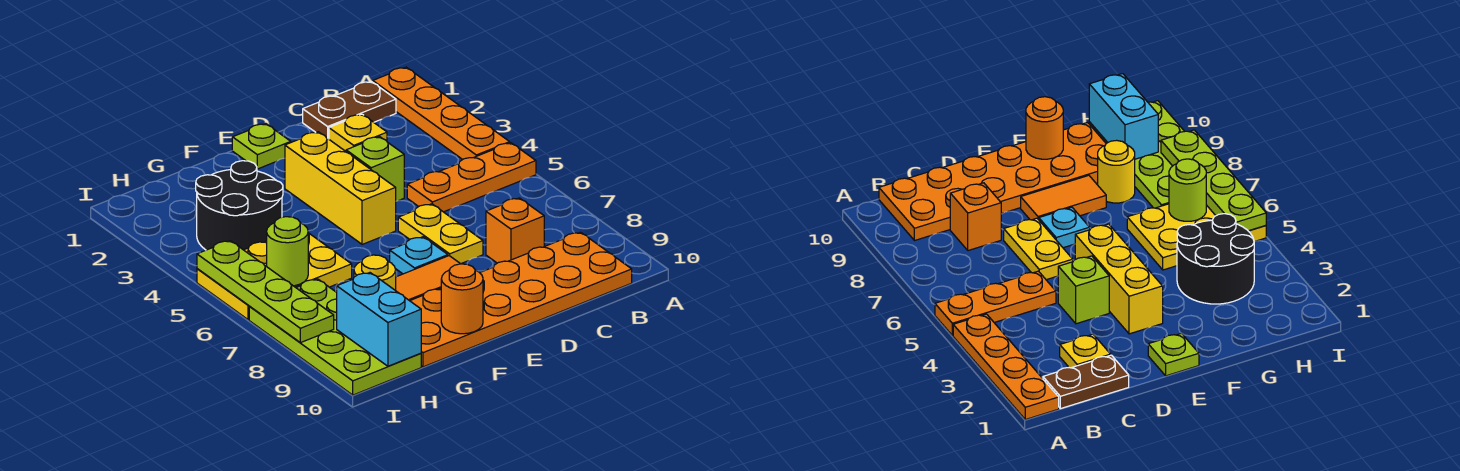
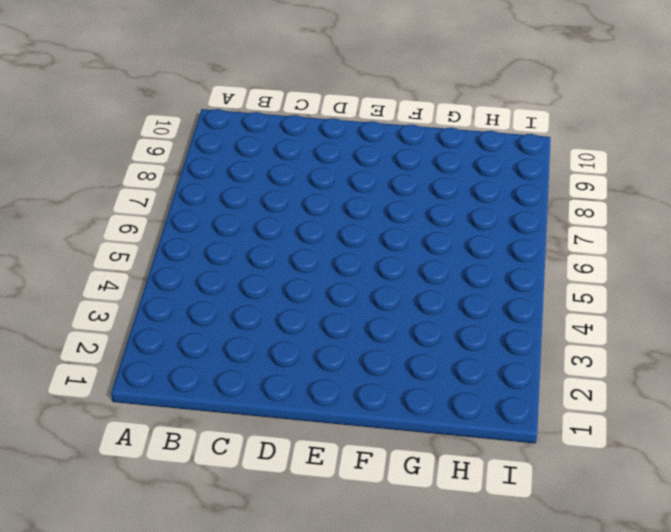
none -> orange plate A1:A4 level 1
none -> orange plate A5:C5 level 1
none -> brown plate B1:C1 level 1

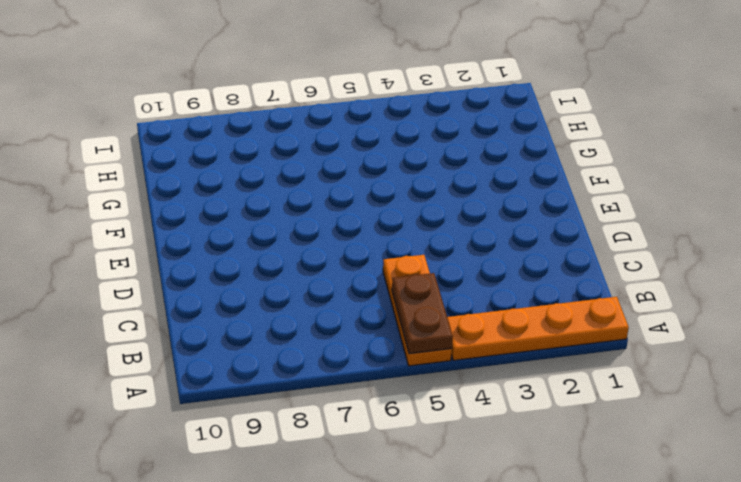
brown plate A5:B5 level 2 -> brown plate B1:C1 level 1
none -> orange plate B9:G10 level 1
none -> yellow plate C2 level 1
none -> orange brick C8 level 1

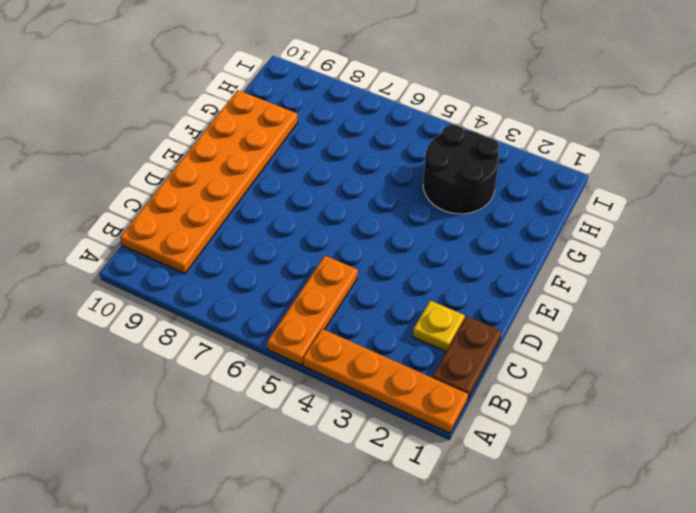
none -> orange brick C8 level 1
none -> lime brick D4 level 1
none -> yellow plate D6:D7 level 1

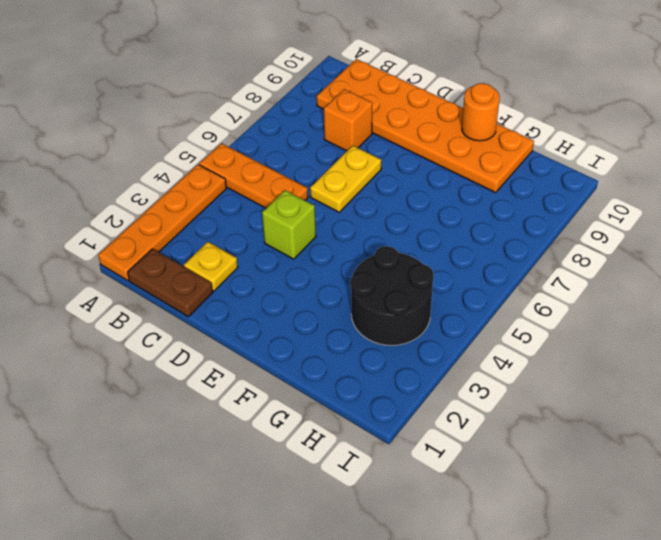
none -> lime plate E1 level 1
none -> yellow brick E3:E5 level 1
none -> cyan plate E7 level 1

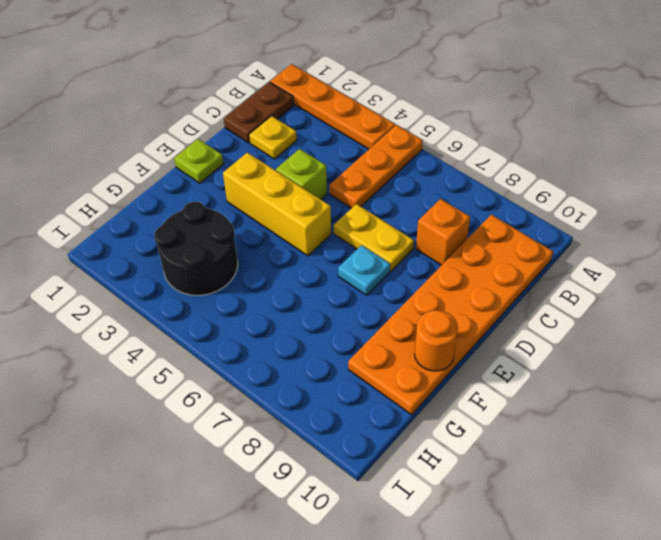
none -> orange tile E8:F8 level 1
none -> yellow plate G5:I6 level 1
none -> yellow round brick G8 level 1

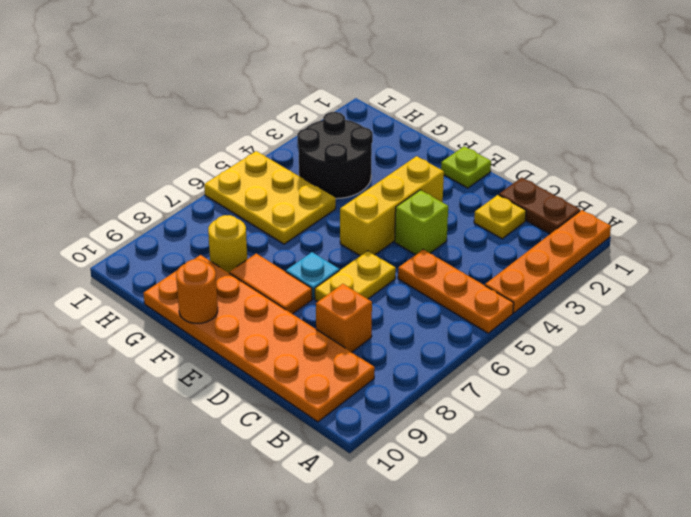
none -> lime plate H7:I10 level 1
none -> lime round brick H6 level 2
none -> cyan brick H9:H10 level 2

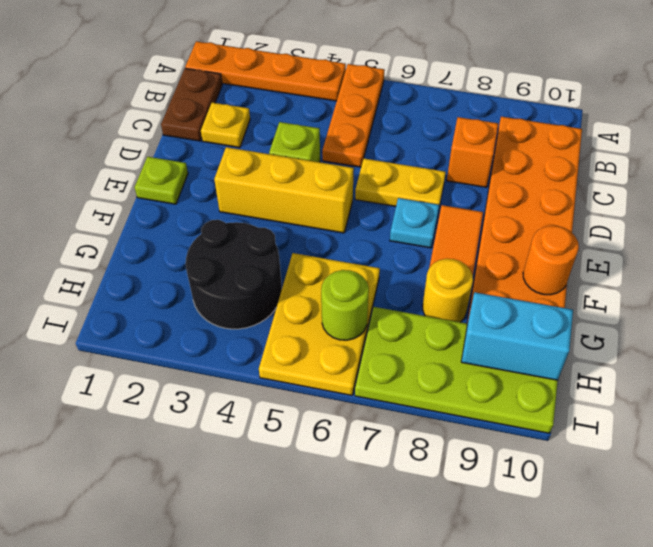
none -> lime plate I5:I8 level 2

